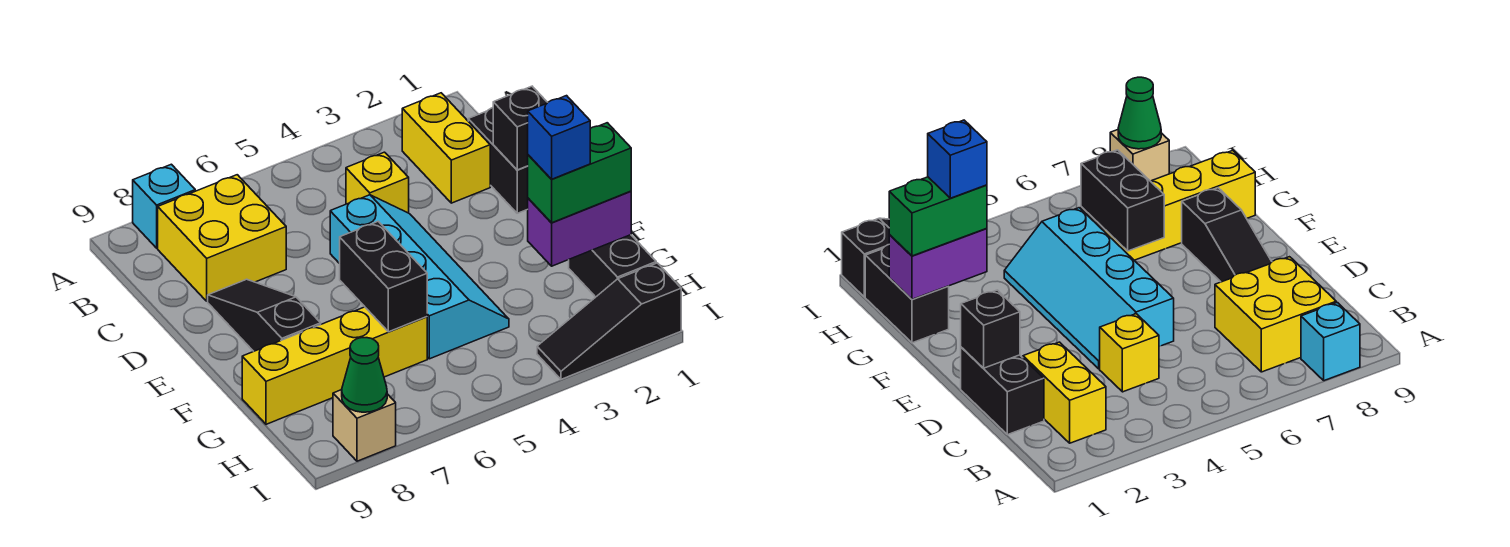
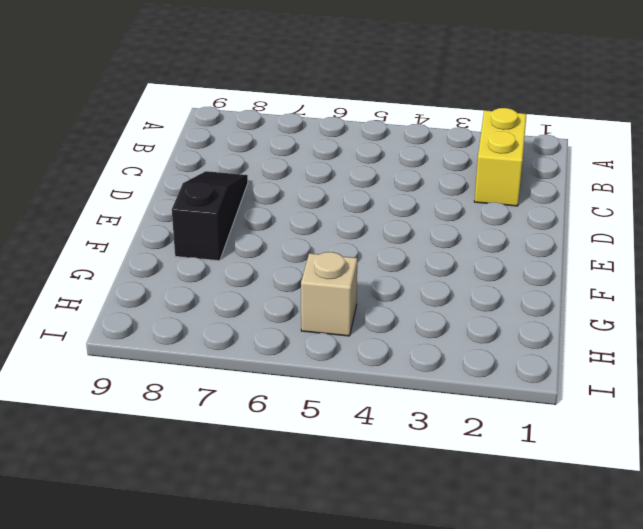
tan brick H5 level 1 -> tan brick I8 level 1
none -> cyan brick A8 level 1
none -> yellow brick B7:C8 level 1
none -> black brick C1:D1 level 1

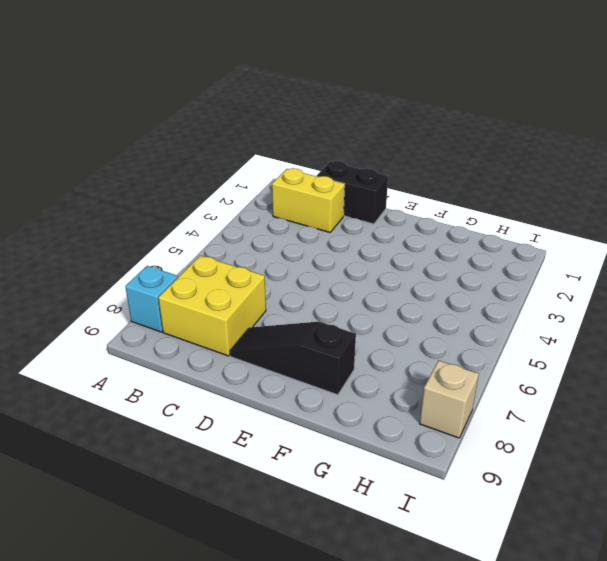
none -> yellow brick C4 level 1
none -> cyan slope D4:G5 level 1 top 5
none -> black brick G1:H1 level 1

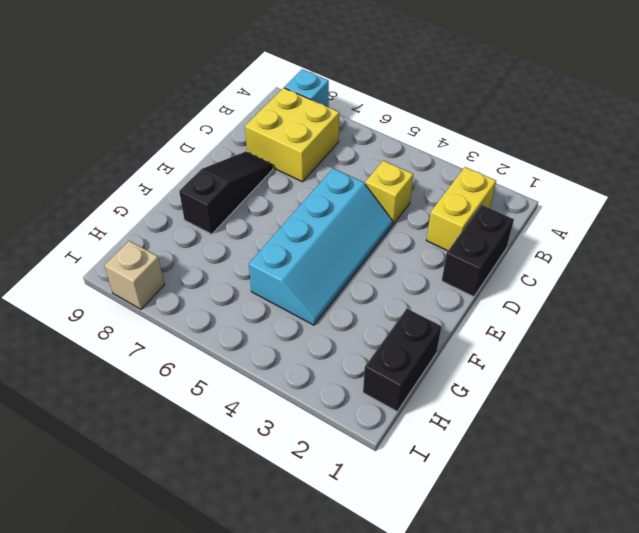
none -> yellow brick G6:G9 level 1
none -> black slope I1:I3 level 1 top 1
none -> black brick D1 level 2

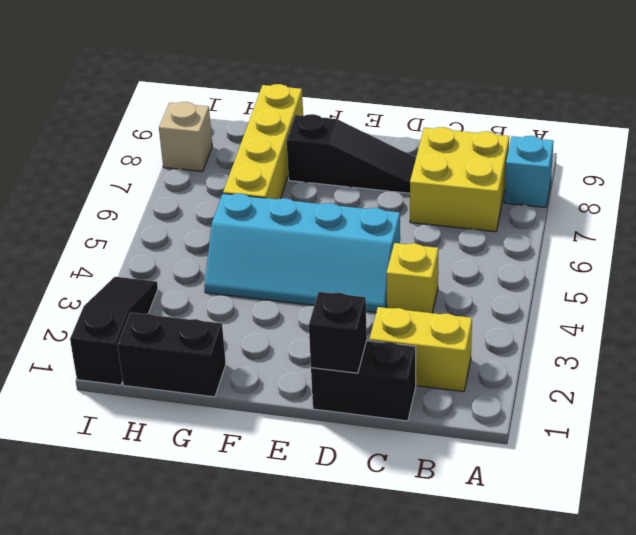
none -> black brick F6:G6 level 2
none -> purple brick G1:G2 level 2
none -> green cone I8 level 2

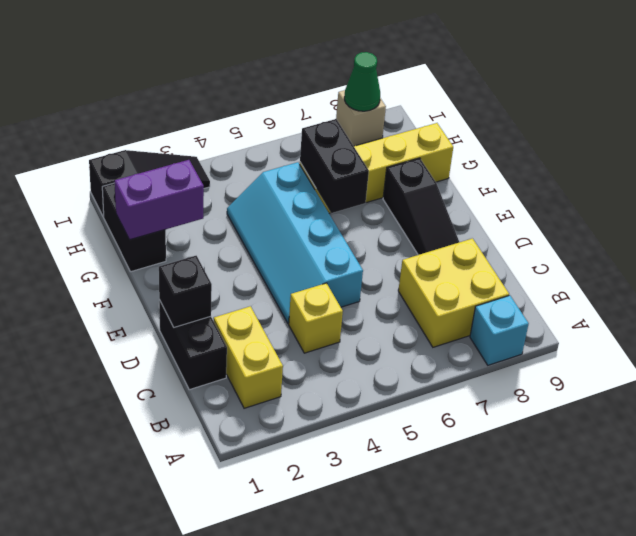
none -> green brick G1:G2 level 3
none -> blue brick G2 level 4

